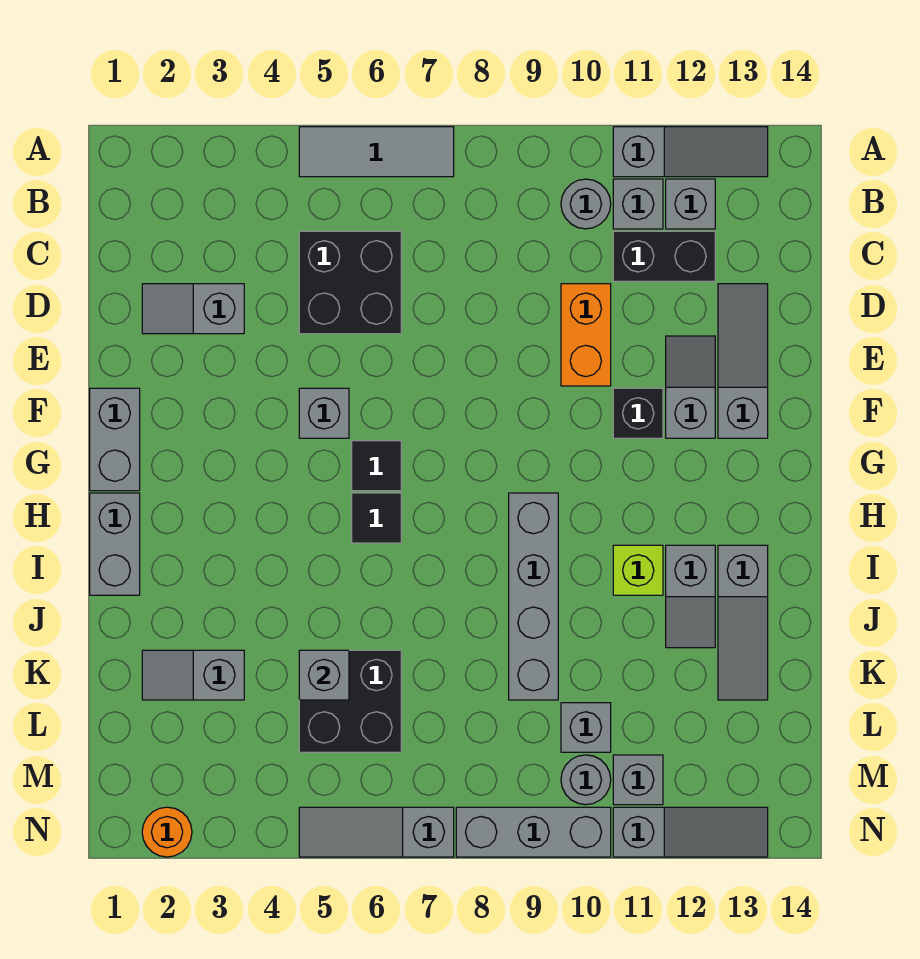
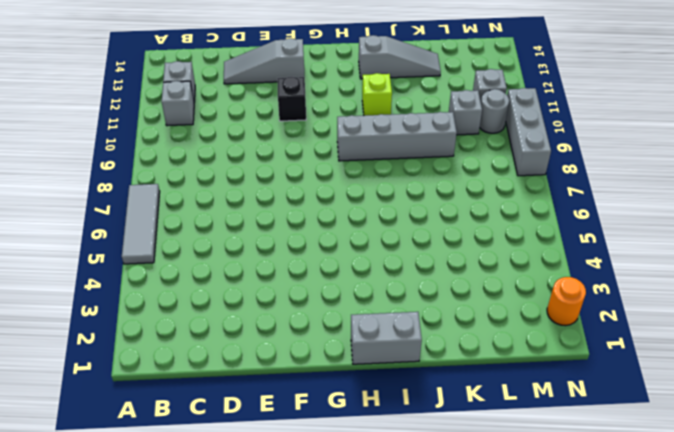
none -> grey slope A11:A13 level 1 top 11
none -> grey round brick B10 level 1
none -> black brick C5:D6 level 1
none -> black brick C11:C12 level 1

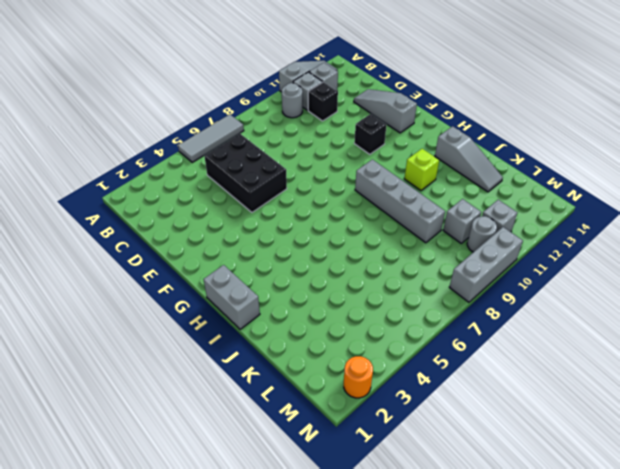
black brick C5:E6 level 1 -> black brick C5:D6 level 1
black brick C11 level 1 -> black brick C11:C12 level 1
none -> grey slope D2:D3 level 1 top 3
none -> orange brick D10:E10 level 1
none -> grey slope E12:F12 level 1 top F
none -> grey brick F1:G1 level 1

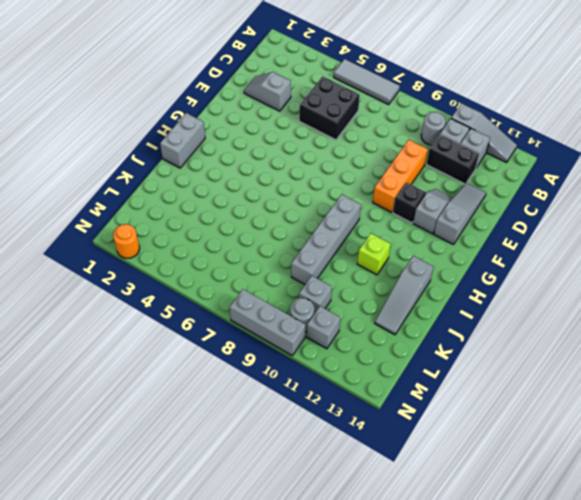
orange brick D10:F10 level 1 -> orange brick D10:E10 level 1
none -> grey brick F1:G1 level 1
none -> grey brick F5 level 1
none -> black tile G6 level 1
none -> black tile H6 level 1

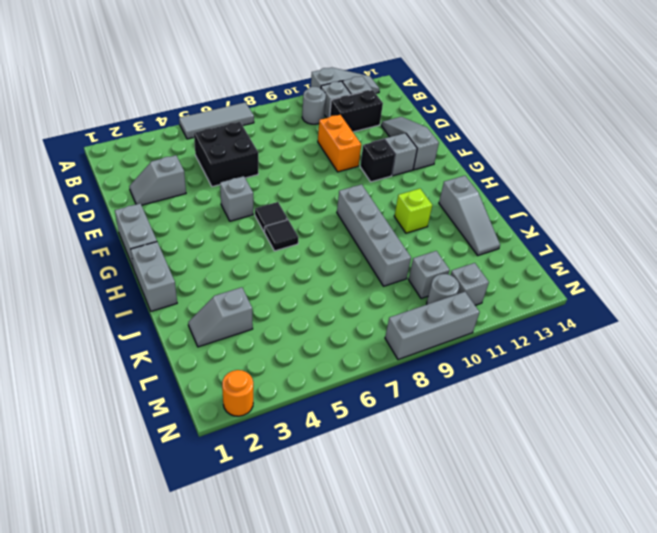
none -> grey slope I12:J12 level 1 top I
none -> black brick K5:L6 level 1
none -> grey slope N5:N7 level 1 top 7
none -> grey slope N11:N13 level 1 top 11

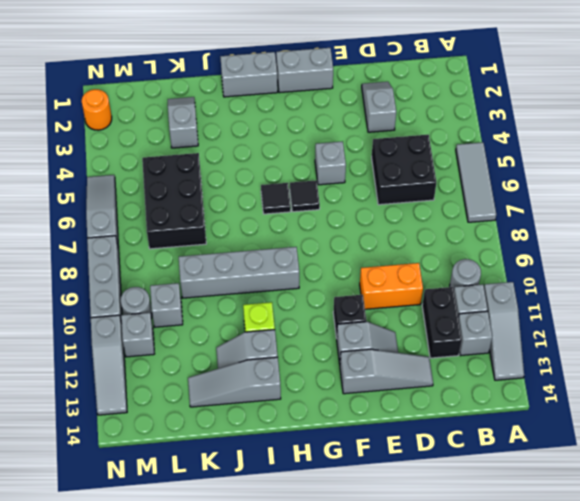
black brick K5:L7 level 1 -> black brick K5:L6 level 1
none -> grey brick K5 level 2

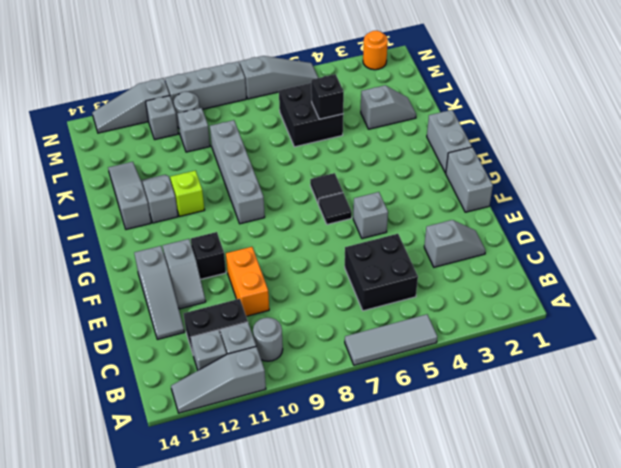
black brick K5 level 2 -> grey brick K5 level 2

